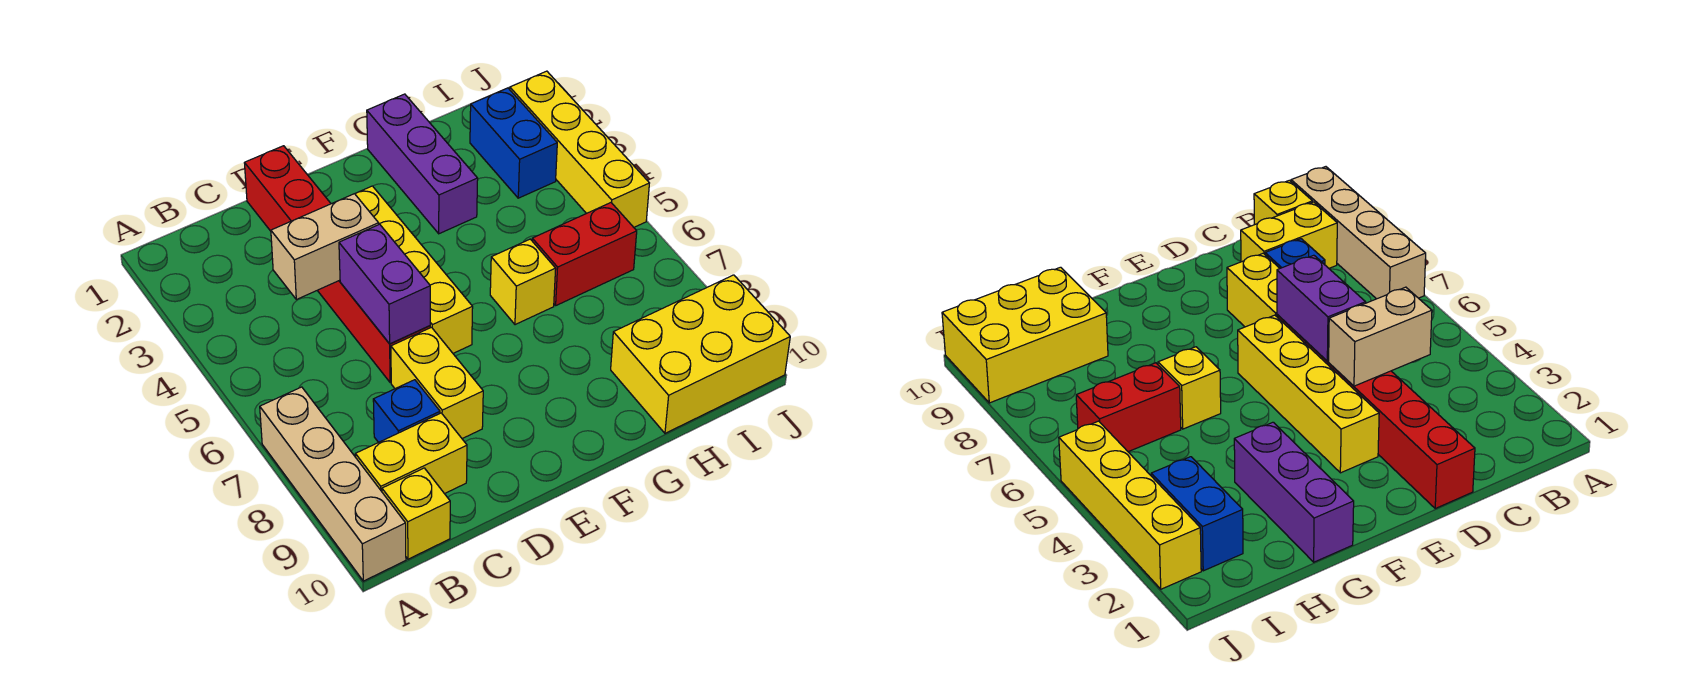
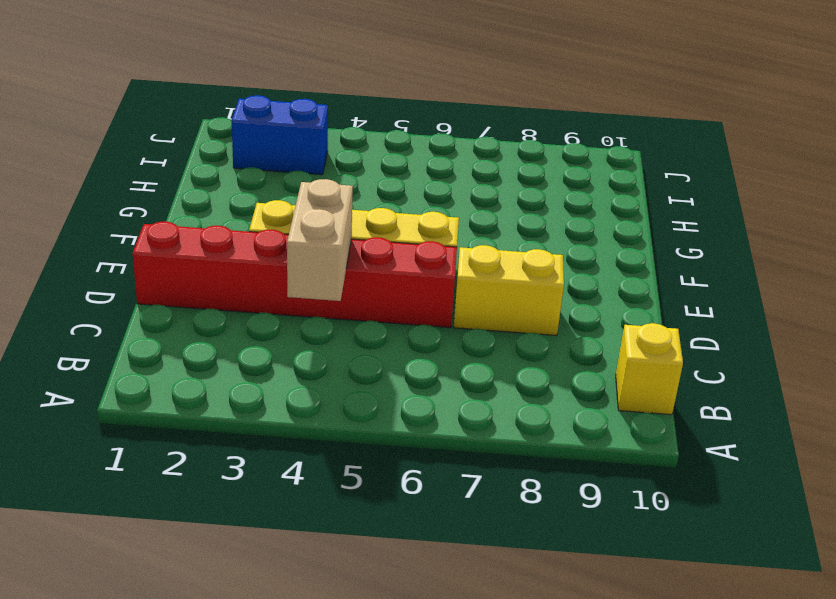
none -> tan brick A7:A10 level 1
none -> yellow brick B9:C9 level 1
none -> blue brick C8 level 1

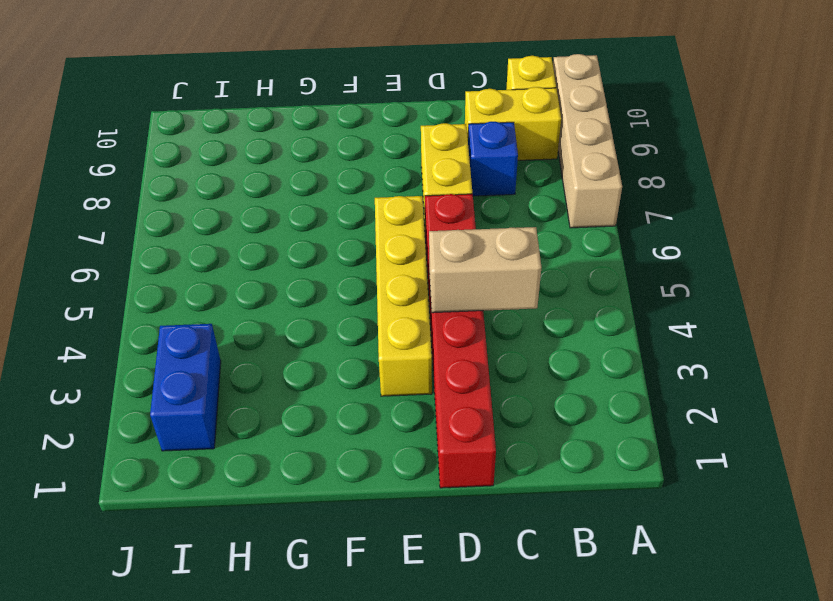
none -> purple brick G1:G3 level 1
none -> yellow brick G6 level 1
none -> red brick H6:I6 level 1

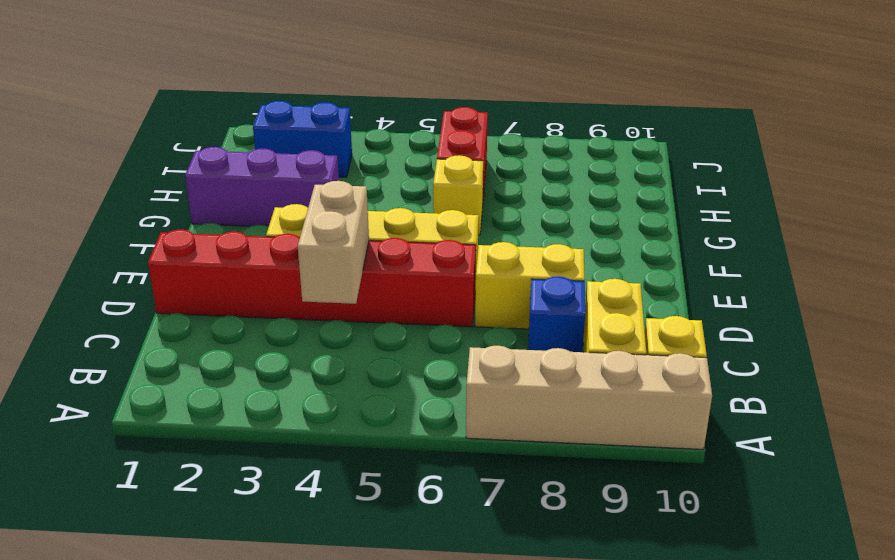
none -> yellow brick H9:J10 level 1
none -> yellow brick J2:J5 level 1
none -> purple brick D5:D6 level 2

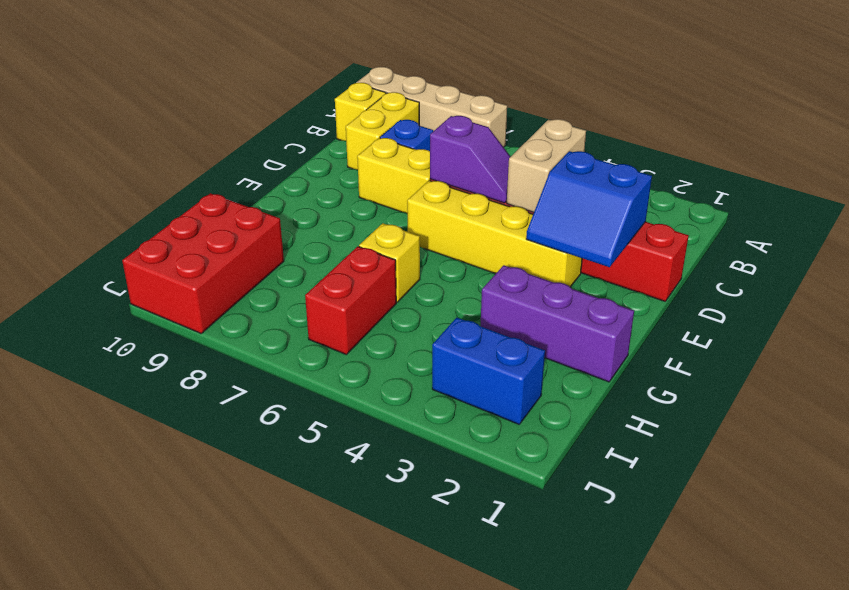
blue slope D2:E3 level 2 top D -> none
purple slope D5:D6 level 2 top 6 -> purple brick D5:D6 level 2
red brick H9:J10 level 1 -> yellow brick H9:J10 level 1
none -> yellow brick J2:J5 level 1

